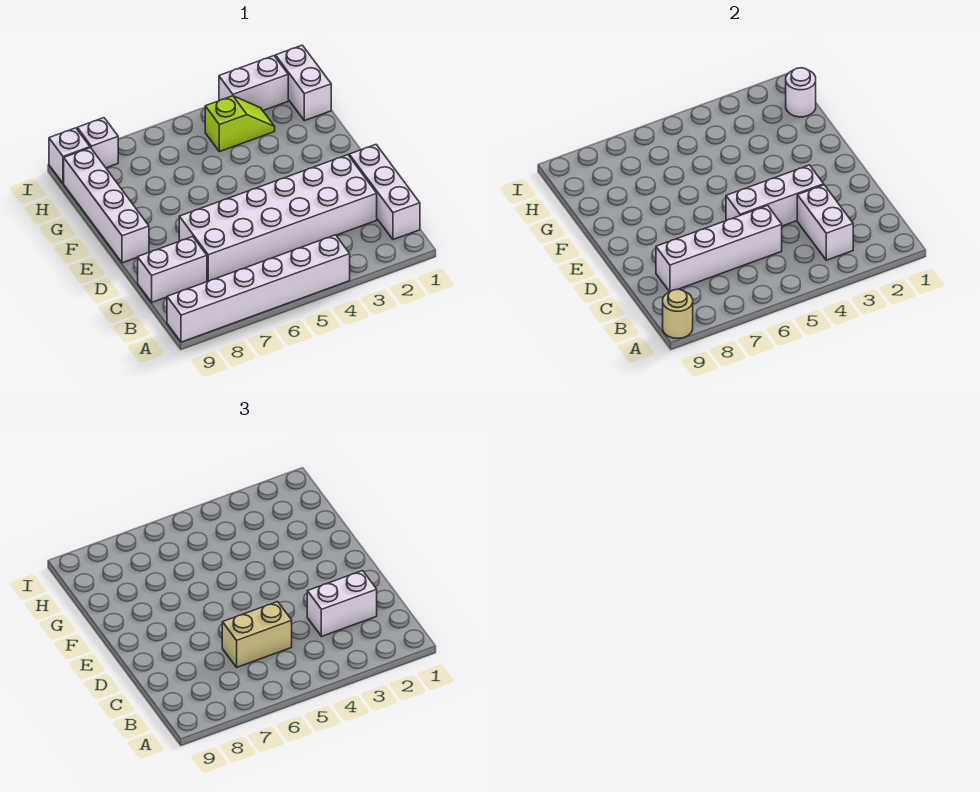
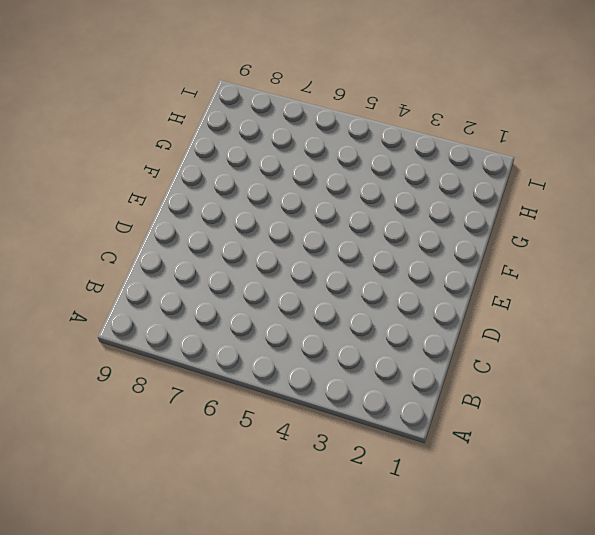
none -> white brick A4:A9 level 1
none -> white brick B1:D1 level 1
none -> white brick C2:D7 level 1

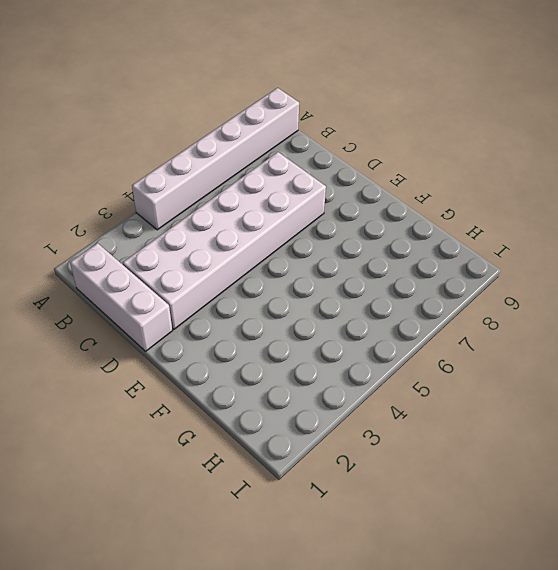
none -> white brick C8:C9 level 1
none -> white brick E9:H9 level 1
none -> white brick H1:I1 level 1

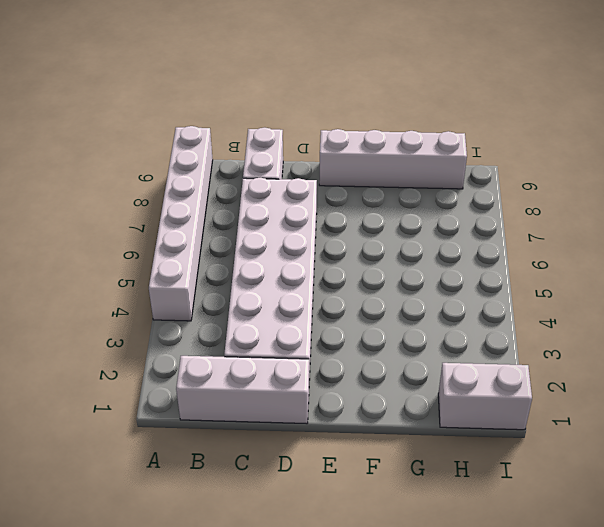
none -> lime slope H3:H4 level 1 top 4
none -> white brick I2:I3 level 1
none -> white brick I8 level 1

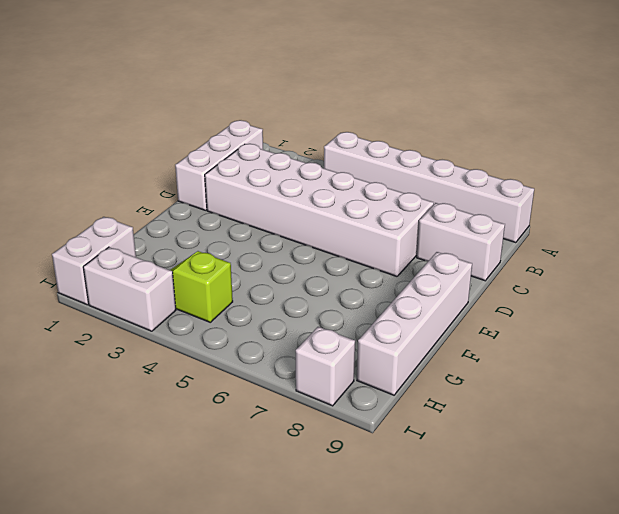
none -> white brick I9 level 1
none -> tan round brick A9 level 2
none -> white brick B3:C3 level 2

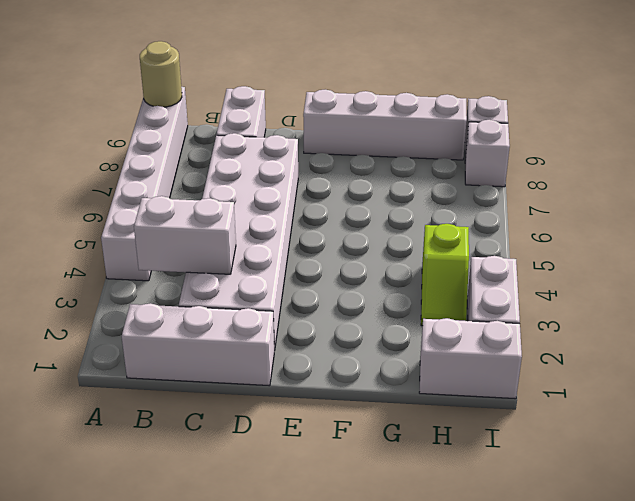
none -> white brick C5:C8 level 2
none -> white brick D3:D5 level 2
none -> white round brick H1 level 2

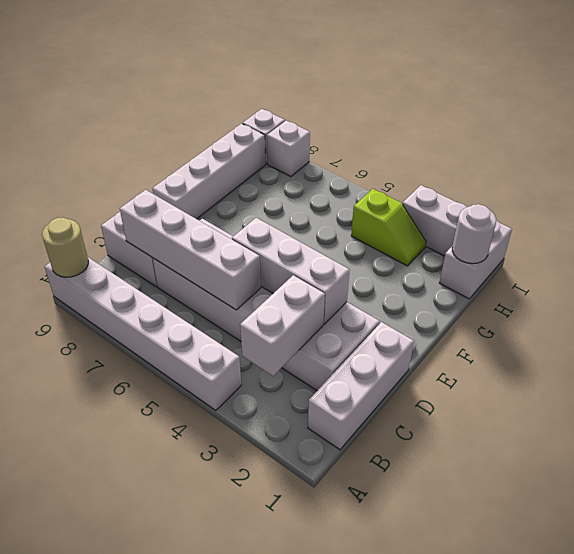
none -> white brick C2:C3 level 3
none -> tan brick C5:C6 level 3

